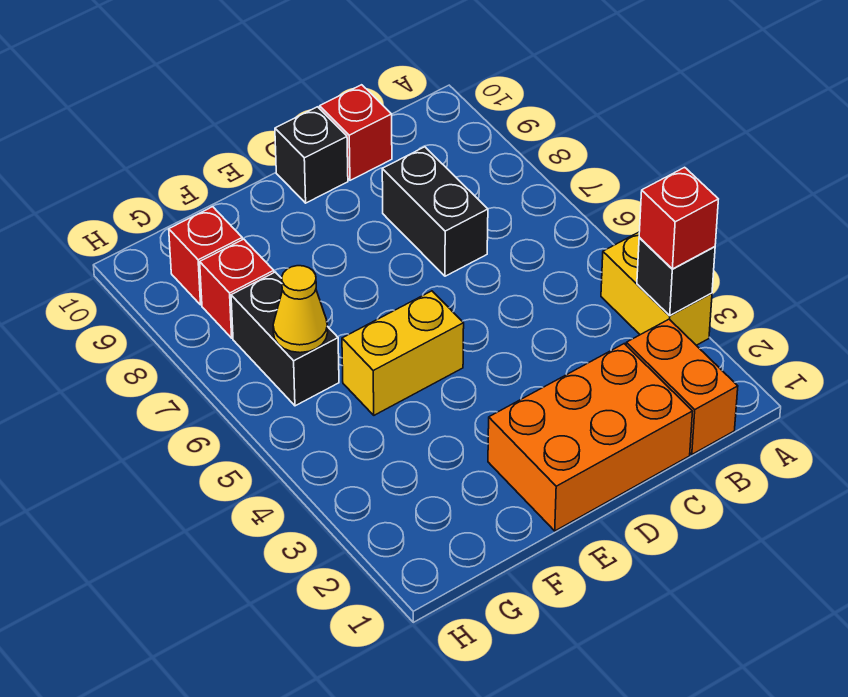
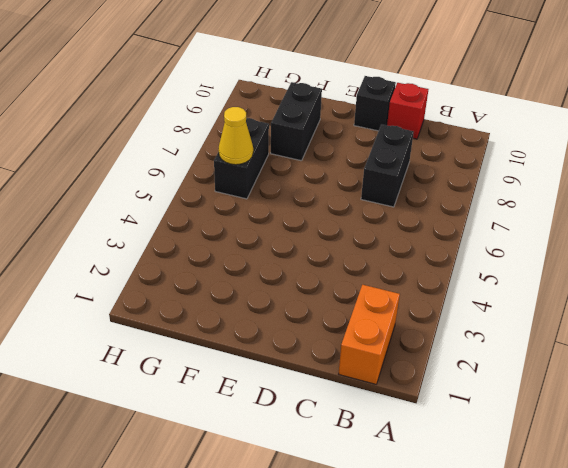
black brick F8:F9 level 1 -> none
none -> yellow brick A3:A4 level 1
none -> orange brick C1:E2 level 1
none -> yellow brick E5:F5 level 1

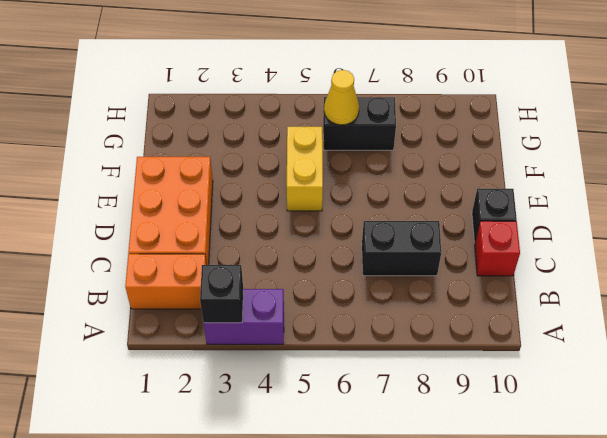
purple brick A3:A4 level 1 -> yellow brick A3:A4 level 1
none -> red brick G8 level 1
none -> red brick G9 level 1
none -> red brick A3 level 3

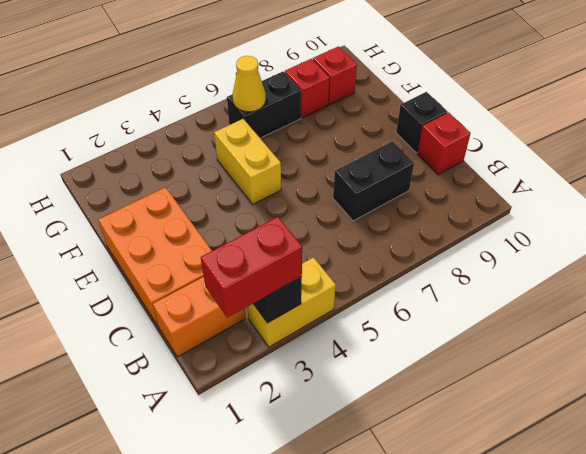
red brick A2:A3 level 3 -> red brick A3 level 3

